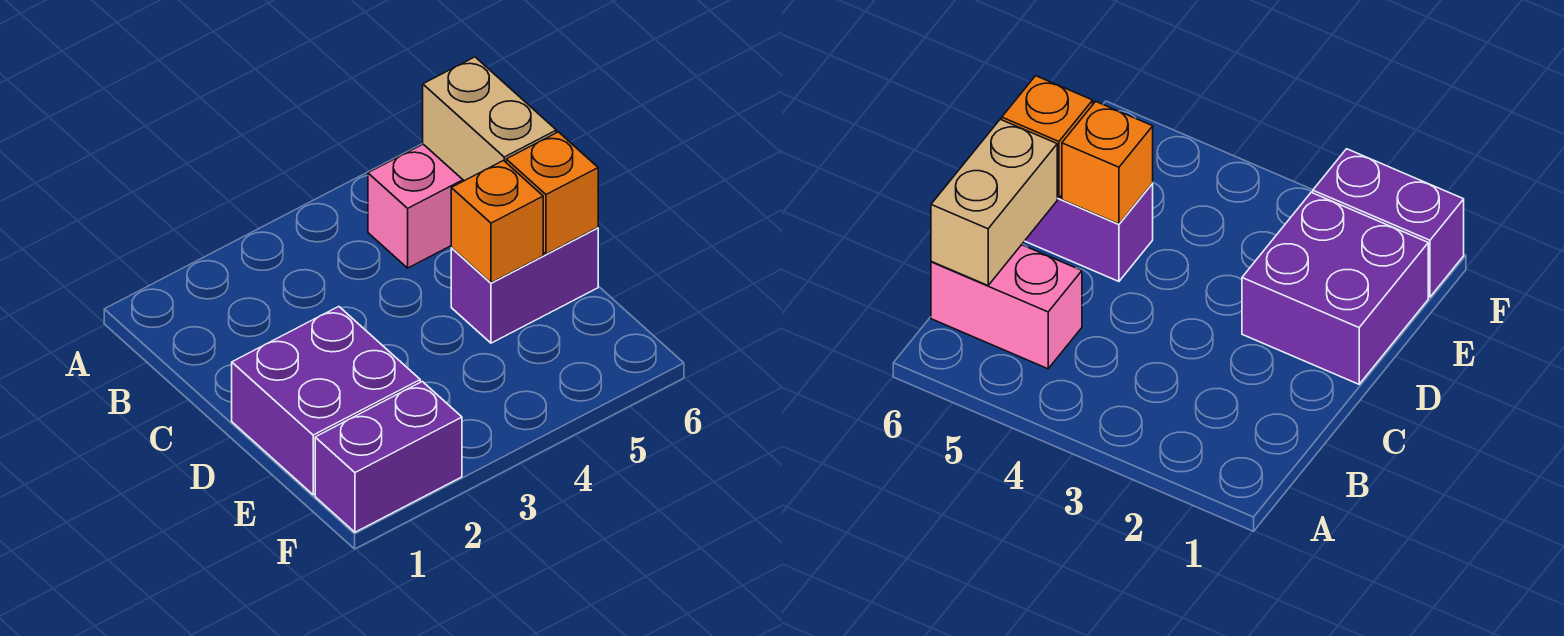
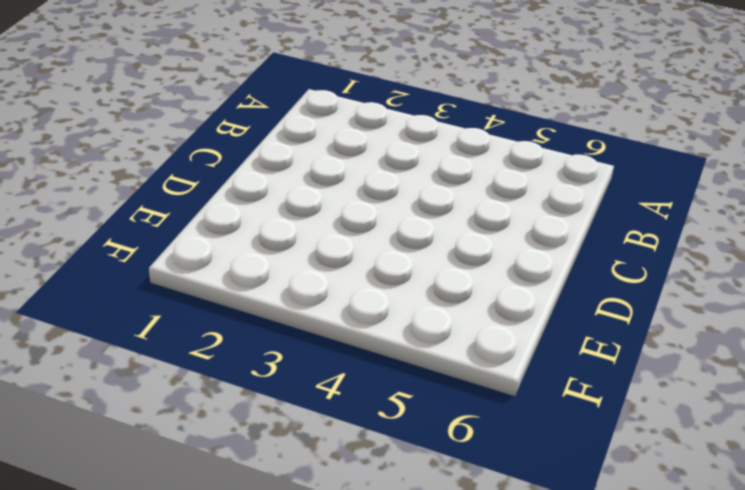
none -> pink brick B5:B6 level 1
none -> purple brick D1:E2 level 1

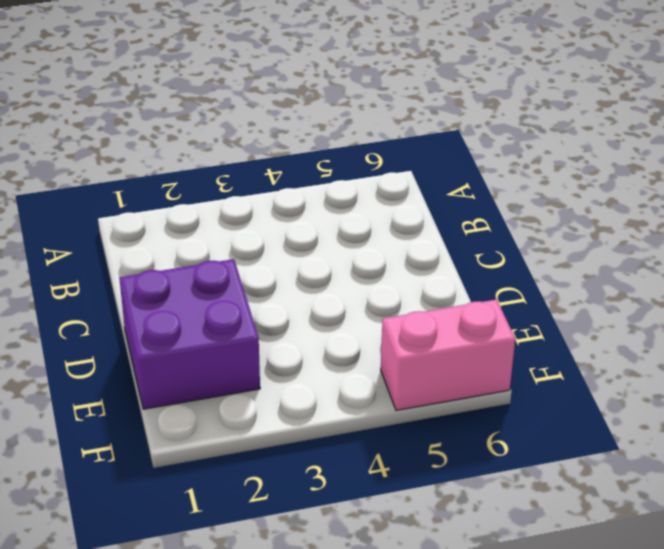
pink brick F5:F6 level 1 -> pink brick B5:B6 level 1
none -> purple brick D5:D6 level 1
none -> purple brick F1:F2 level 1

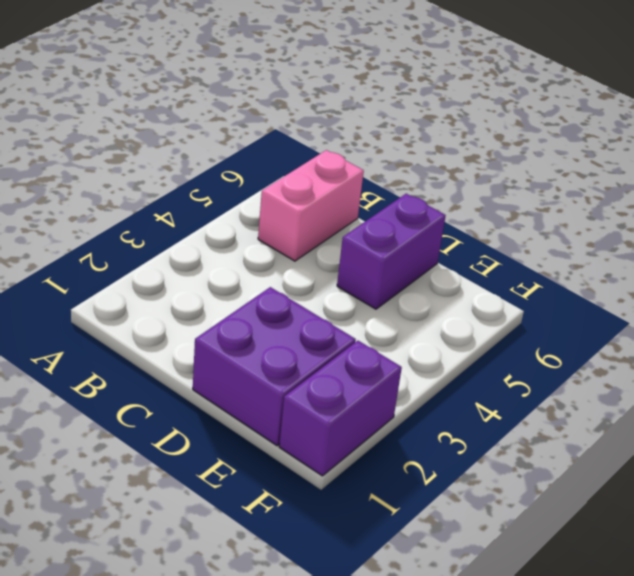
none -> tan brick B6:C6 level 2
none -> orange brick D5 level 2

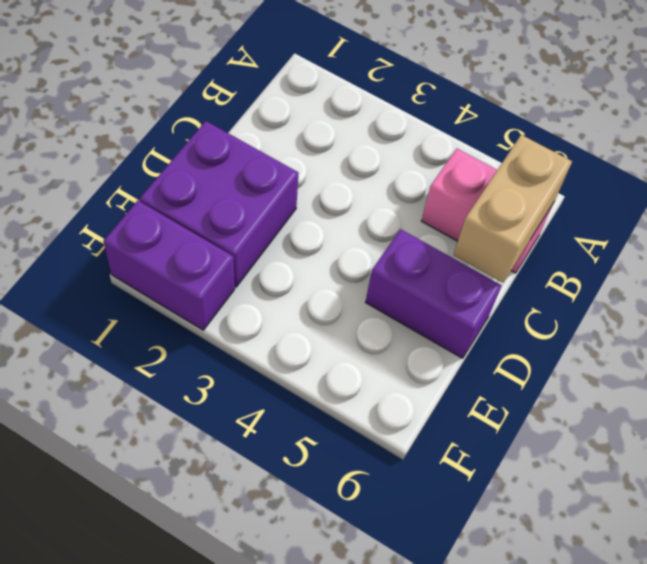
none -> orange brick D5 level 2
none -> orange brick D6 level 2

